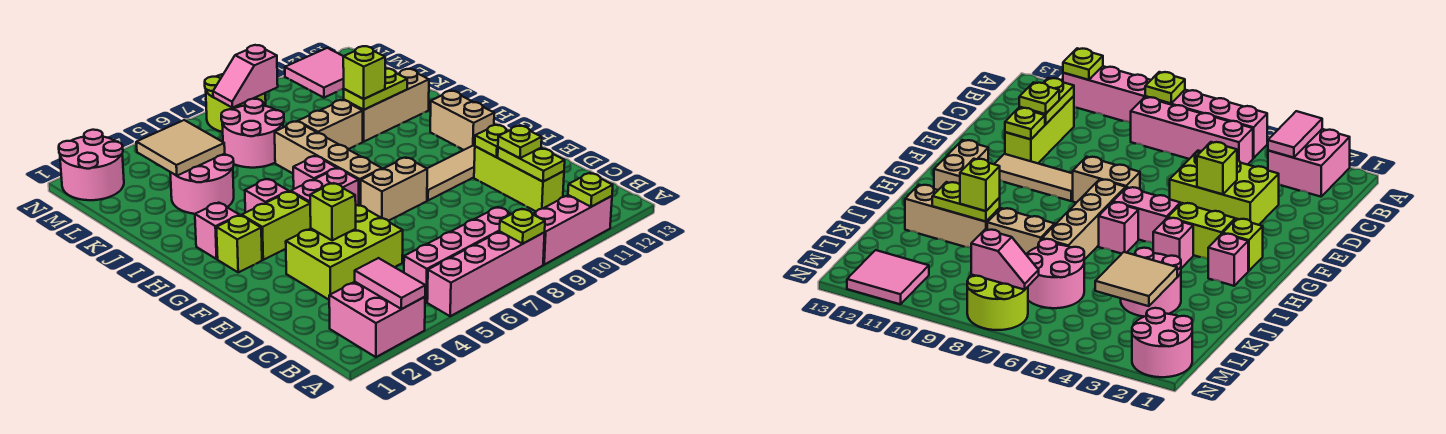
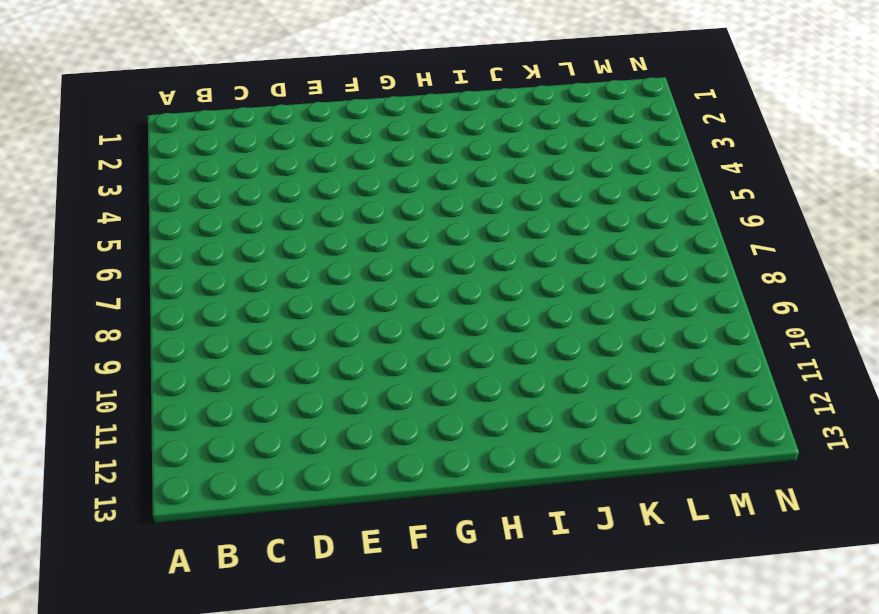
none -> pink brick A2:B3 level 1
none -> pink brick A5:A8 level 1
none -> pink brick A9:A11 level 1
none -> pink brick B5:B8 level 1

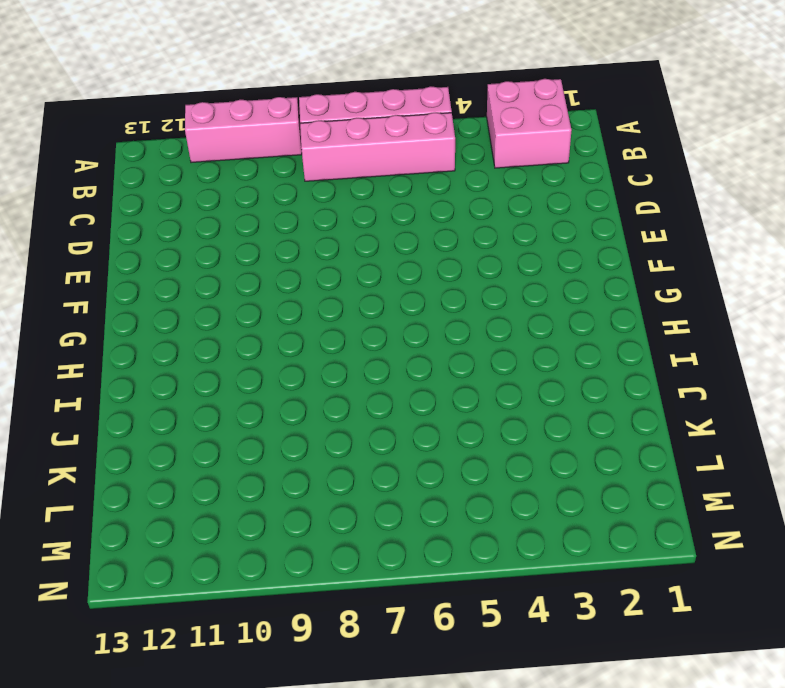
none -> lime brick C11:E11 level 1
none -> lime brick D3:E5 level 1
none -> tan brick F7:F8 level 1
none -> tan tile F9:F11 level 1

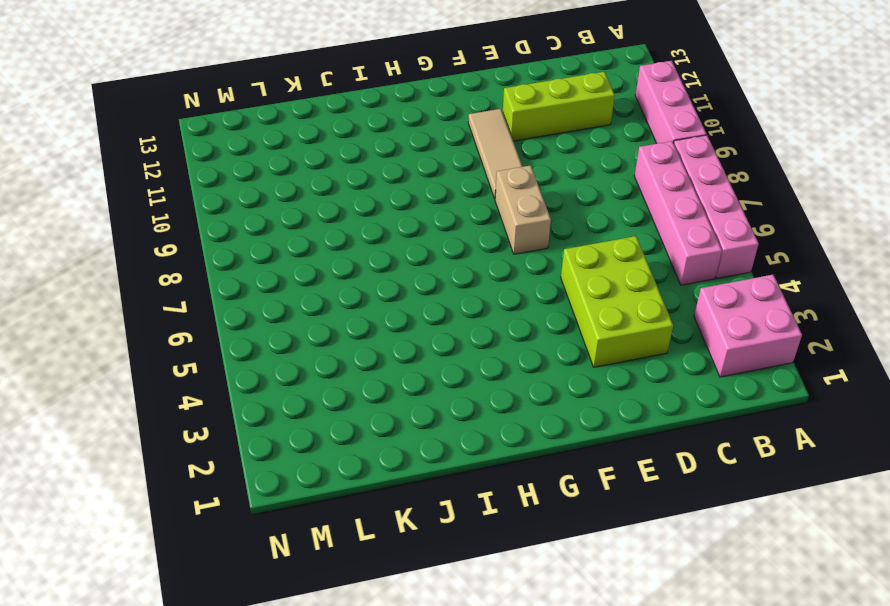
none -> lime brick G2 level 1
none -> lime brick G3:G4 level 1
none -> pink brick G5:G6 level 1
none -> tan brick G7:J7 level 1

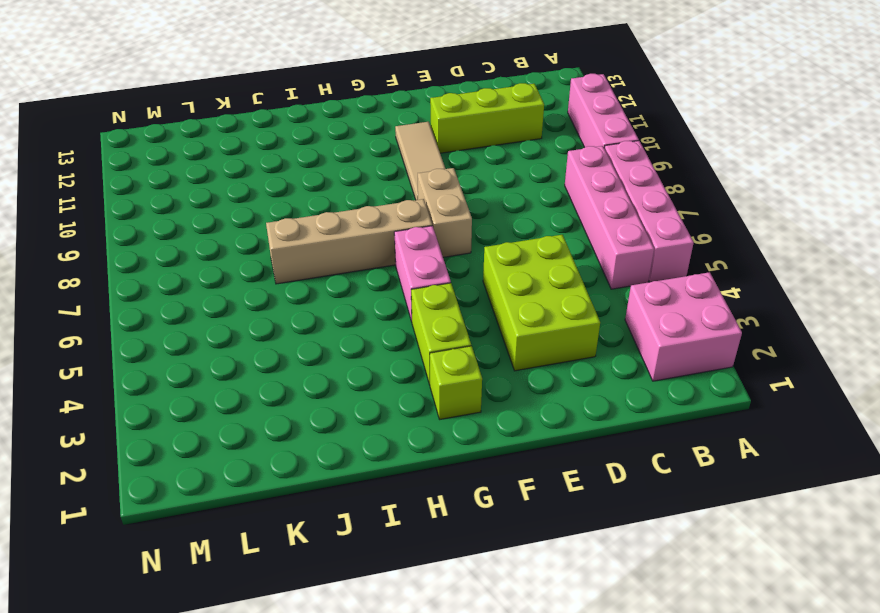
none -> tan brick G12:H12 level 1
none -> pink brick H2 level 1
none -> pink brick H4 level 1
none -> pink brick H6 level 1

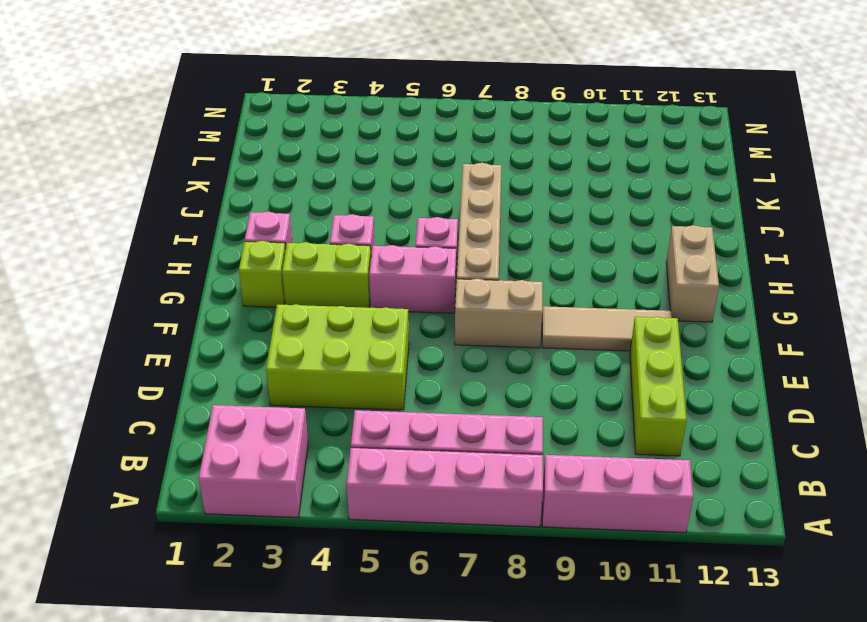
none -> pink round brick J3:K4 level 1
none -> tan brick J8:J9 level 1
none -> tan brick J10:J12 level 1
none -> pink round brick K6:L7 level 1

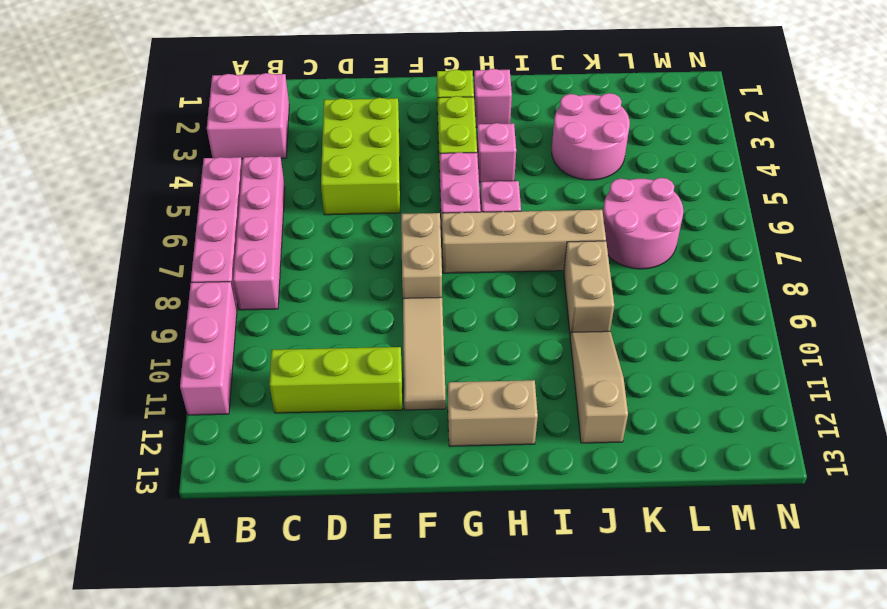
tan slope J10:J12 level 1 top 12 -> tan brick J10:J12 level 1
none -> pink round brick M1:N2 level 1
none -> lime round brick M7:N8 level 1
none -> pink tile M11:N12 level 1
none -> pink tile A3:B3 level 2

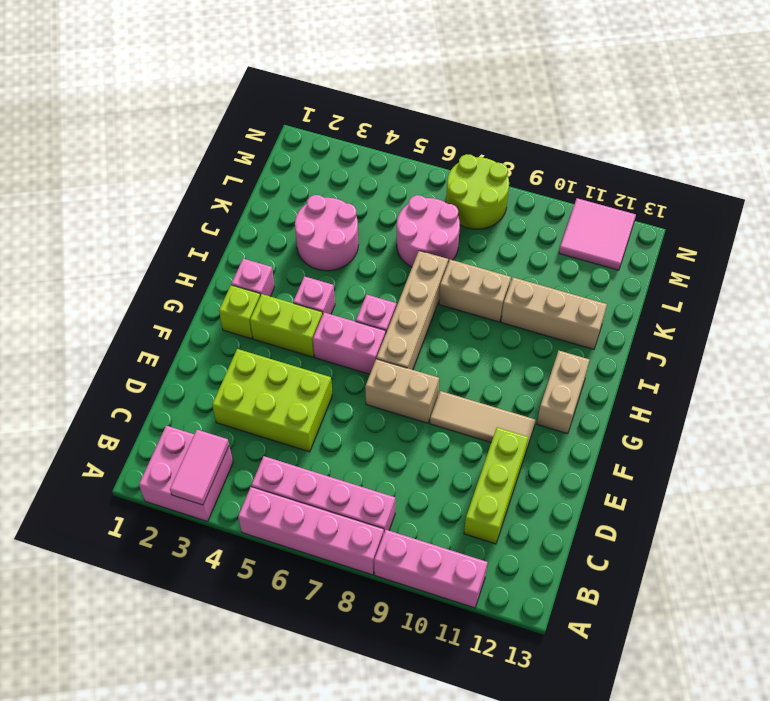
none -> pink round brick M1:N2 level 1
none -> lime plate A8 level 2
none -> lime plate A11 level 2
none -> lime plate C11:D11 level 2

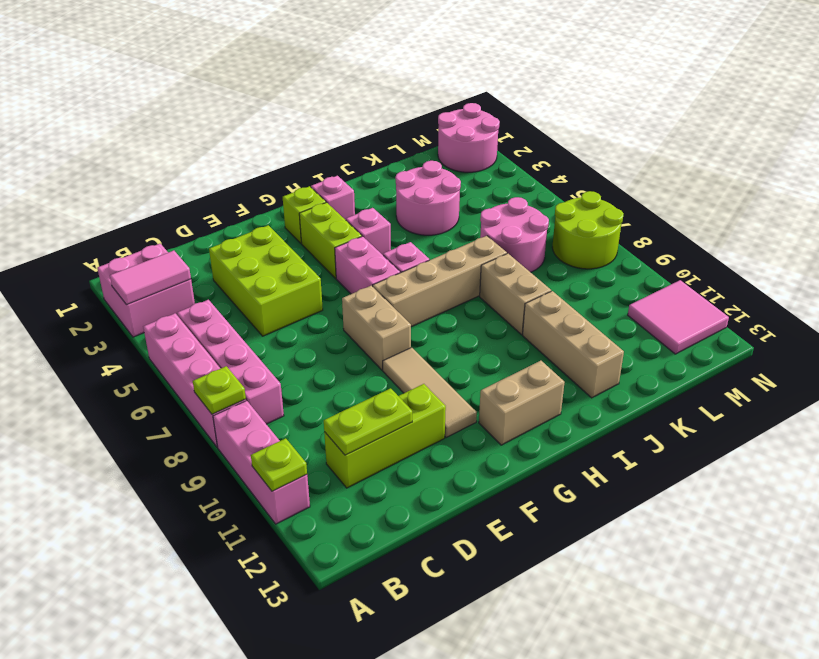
none -> lime brick E4 level 2
none -> lime plate E11 level 2
none -> lime plate J10:J11 level 2
none -> tan tile K3:L4 level 2

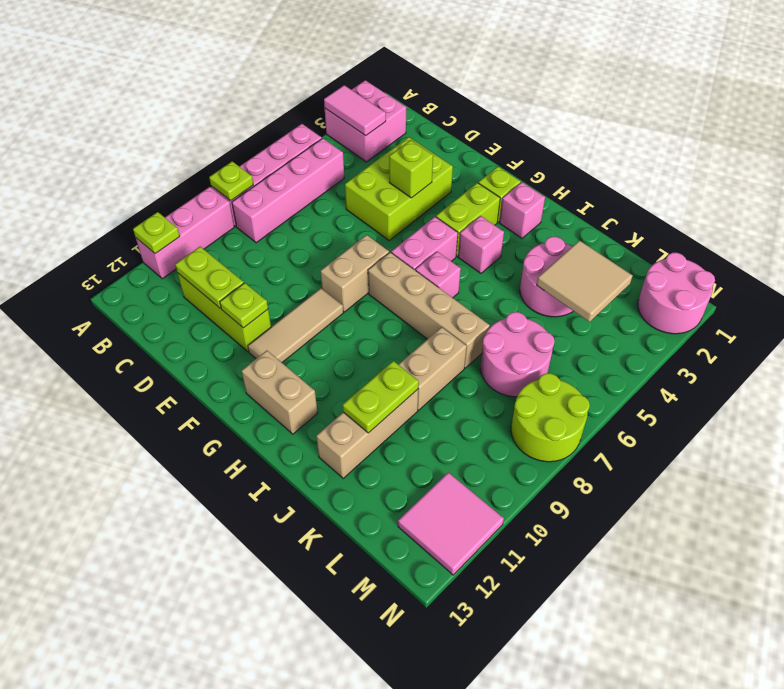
none -> pink slope M7:M8 level 2 top 8
none -> lime plate D11 level 3
none -> lime brick J10 level 3

